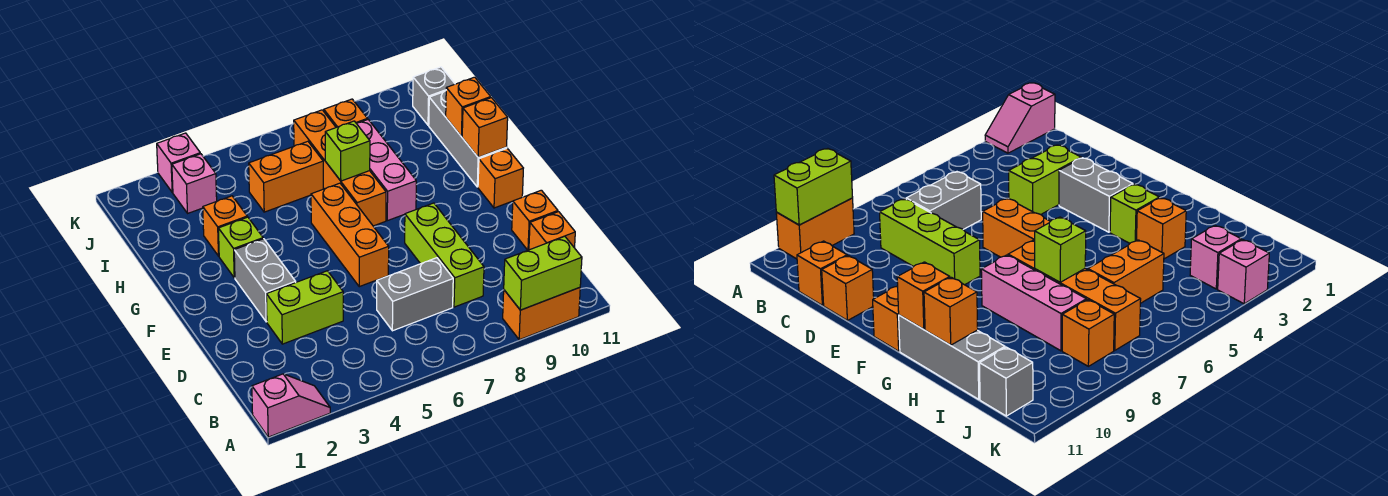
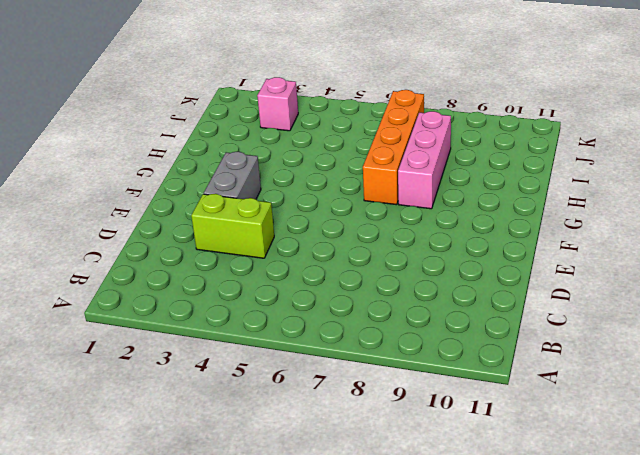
none -> pink slope A1:A2 level 1 top 1
none -> orange brick A9:A10 level 1
none -> grey brick C6:C7 level 1

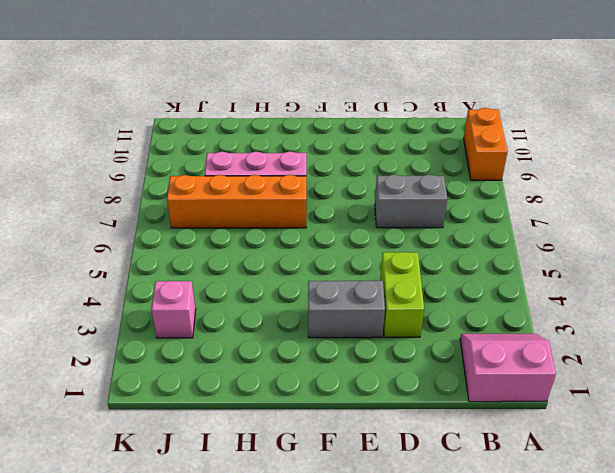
pink slope A1:B2 level 1 top 1 -> pink slope A1:A2 level 1 top 1
grey brick C7:D7 level 1 -> grey brick C6:C7 level 1
none -> lime brick C8:E8 level 1
none -> orange brick C11 level 1
none -> orange brick D11 level 1

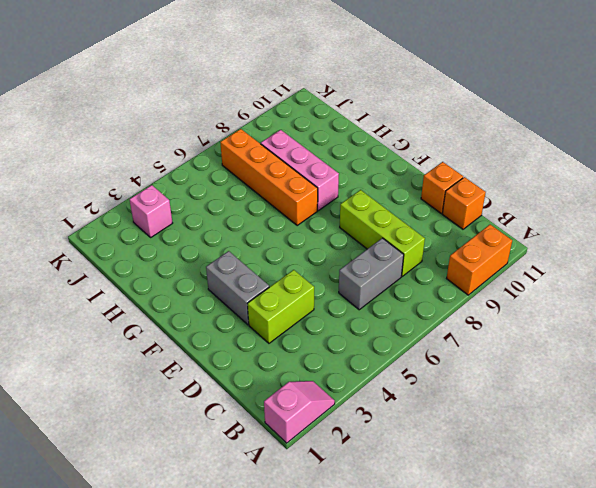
none -> orange brick E6:G6 level 1
none -> orange brick F11 level 1
none -> lime brick G3 level 1

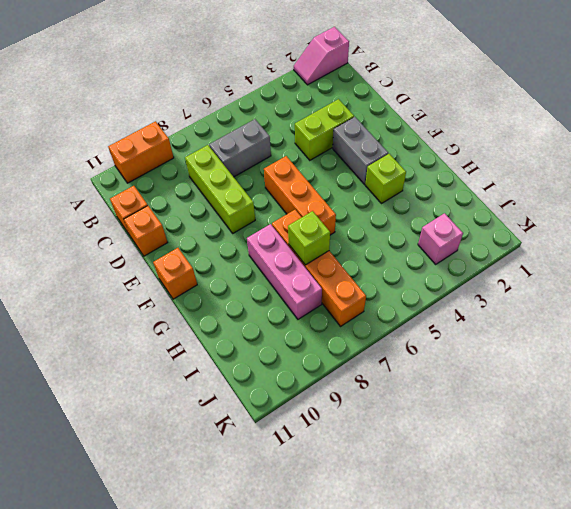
none -> grey brick G11:I11 level 1
none -> orange brick H3 level 1
none -> orange brick I5:I6 level 1

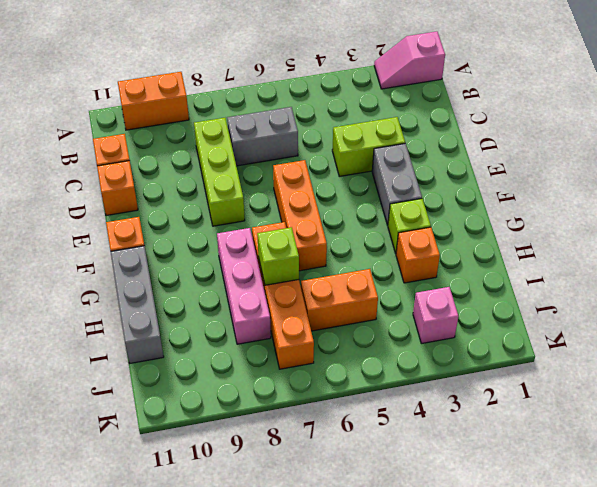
none -> orange brick J8 level 1
none -> grey brick J11 level 1
none -> pink brick K3 level 1

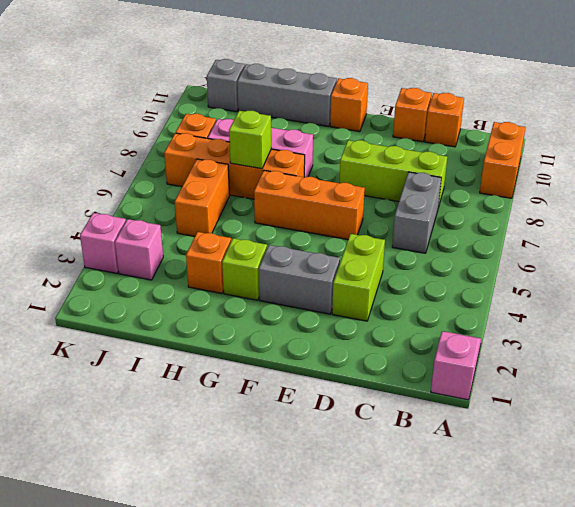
none -> lime brick A9:A10 level 2
none -> orange brick G11 level 2
none -> orange brick H11 level 2

